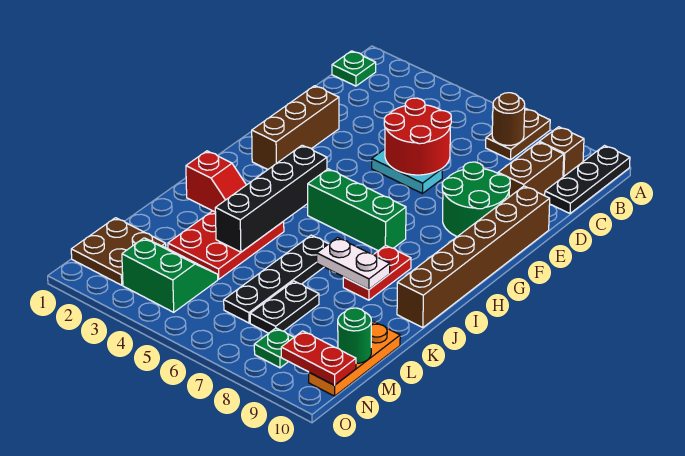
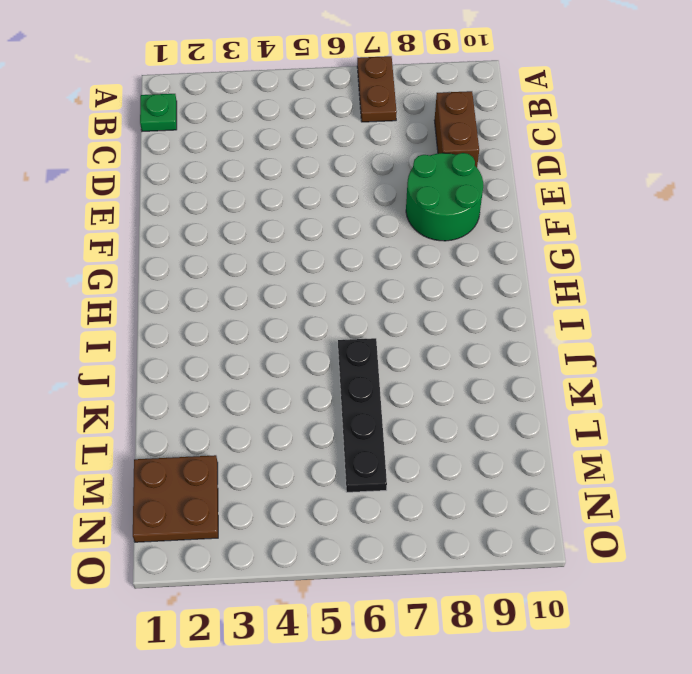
none -> black plate A10:C10 level 1
none -> brown brick B9 level 1
none -> brown brick E2:G2 level 1

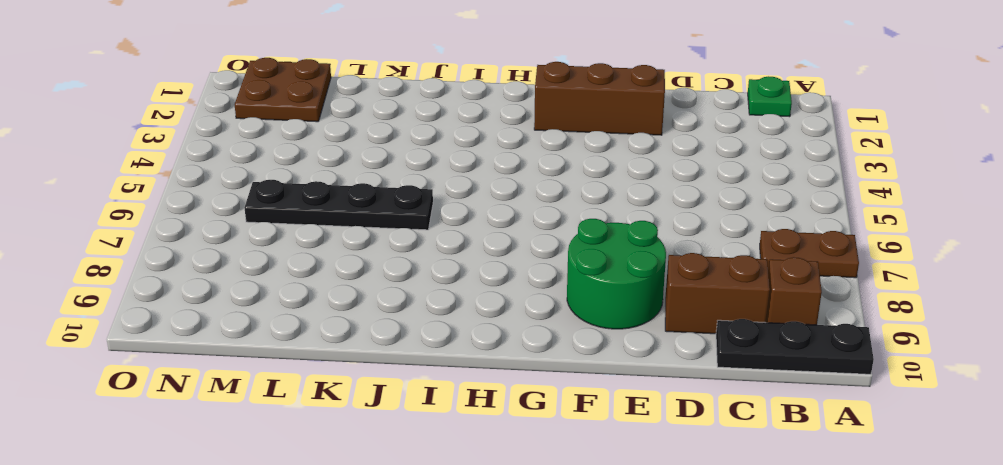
none -> cyan plate E5:E6 level 1
none -> brown brick E10:J10 level 1
none -> green brick H5:H7 level 1

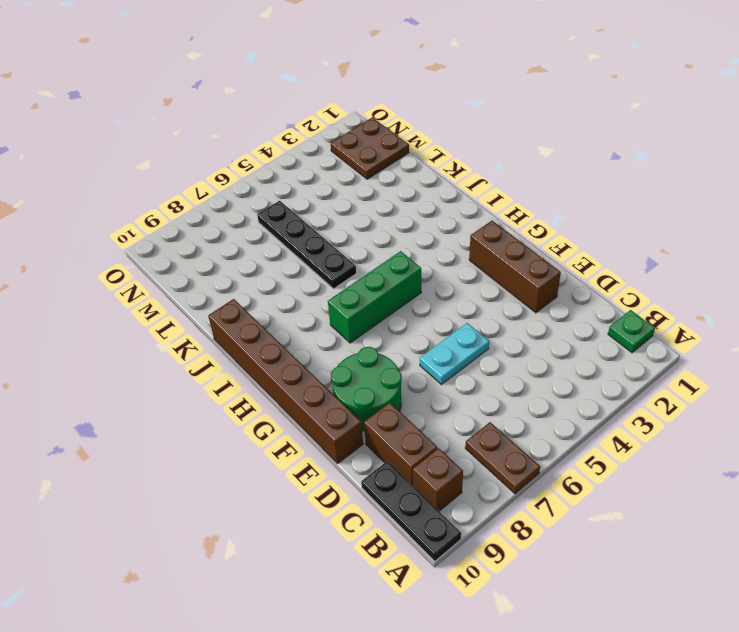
none -> red plate I8:J8 level 1
none -> red plate J3:L4 level 1
none -> black plate L7:M7 level 1

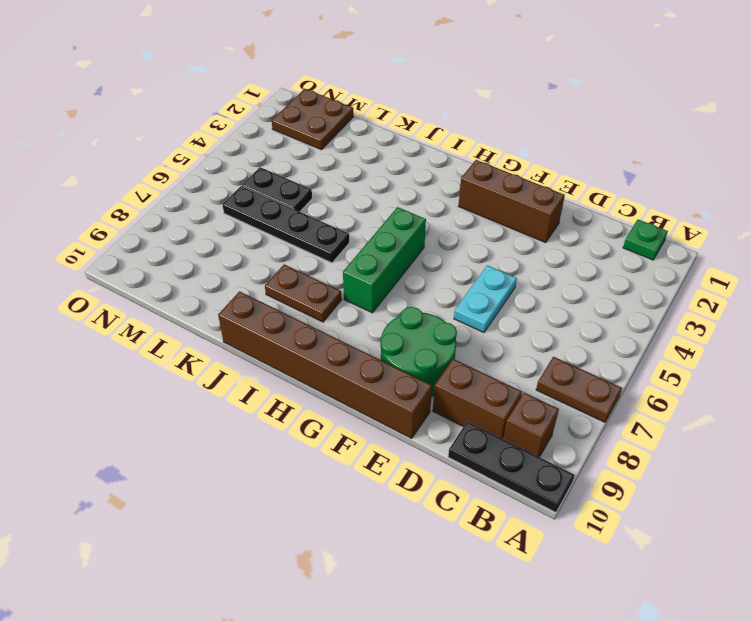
brown plate I8:J8 level 1 -> red plate I8:J8 level 1
black plate L5:M5 level 1 -> black plate L7:M7 level 1
none -> red plate J3:L4 level 1
none -> orange plate L10:N10 level 1
none -> green slope M3:N4 level 1 top N

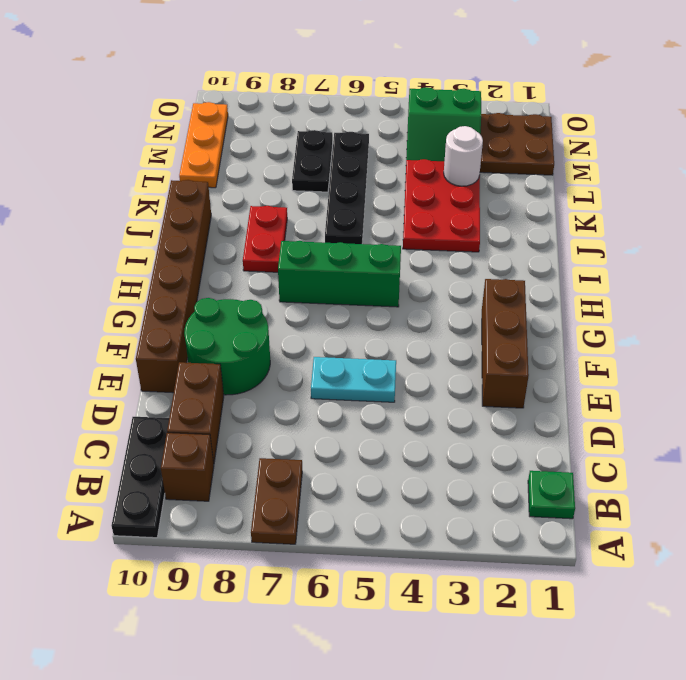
white round brick L3 level 2 -> none
none -> green plate N8 level 1
none -> brown round brick B7 level 2
none -> red round brick D5:E6 level 2

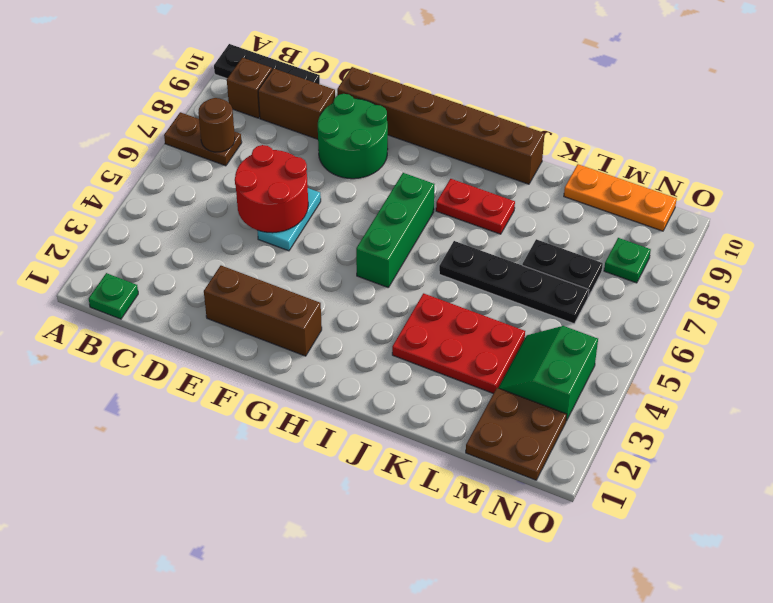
none -> black brick H4:K4 level 2
none -> red slope J2:J3 level 2 top 2
none -> white plate J7:J8 level 2

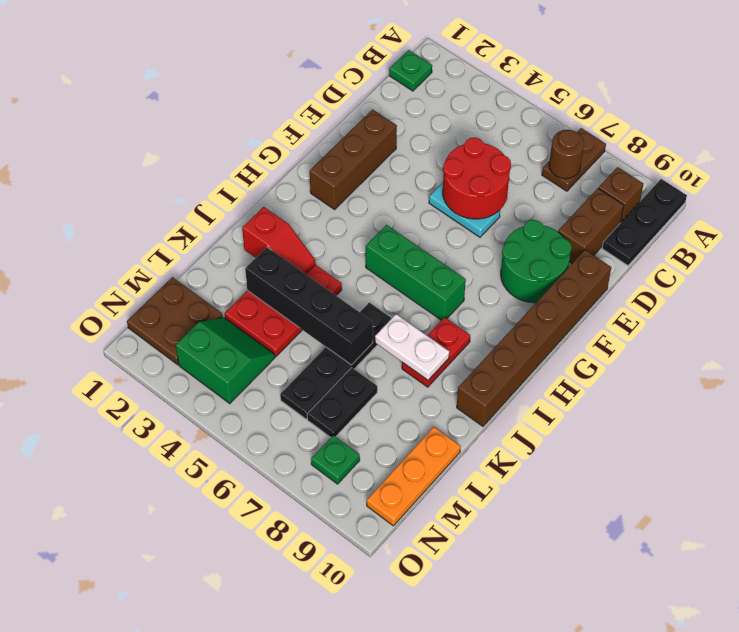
black brick K3:K6 level 2 -> black brick H4:K4 level 2
none -> green round brick M10 level 2
none -> red plate N9:N10 level 2

